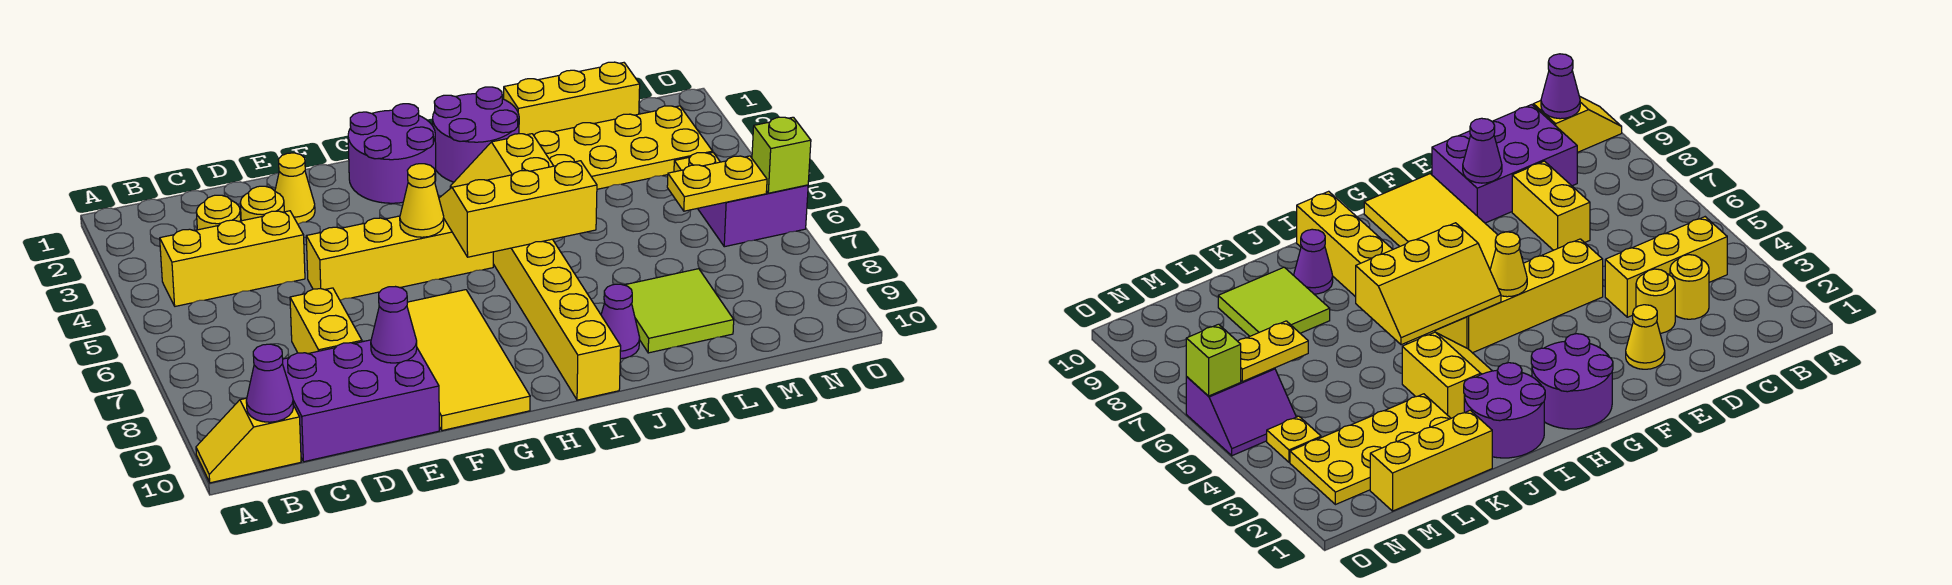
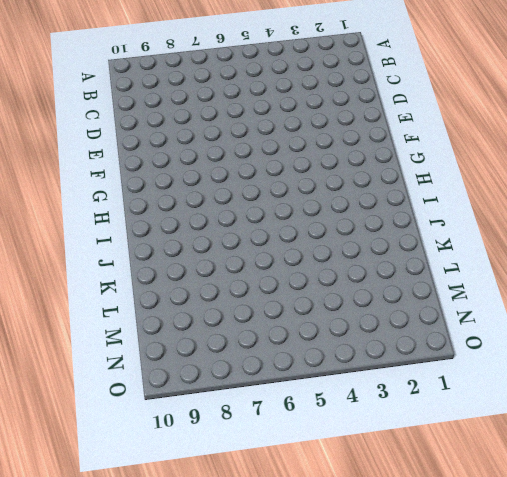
none -> yellow slope A10:B10 level 1 top B
none -> yellow brick B4:D4 level 1
none -> yellow round brick C3 level 1

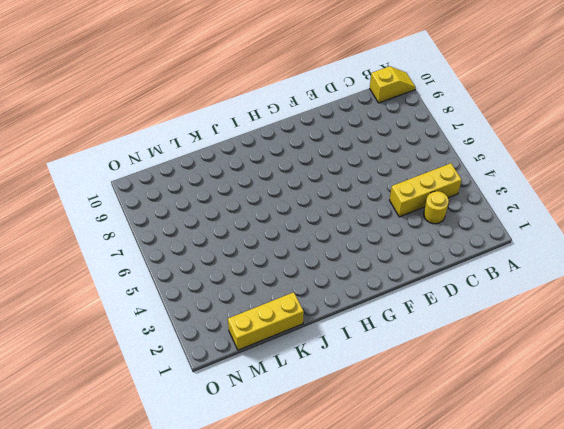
none -> purple brick C9:E10 level 1
none -> yellow round brick D3 level 1
none -> yellow brick D7:D8 level 1

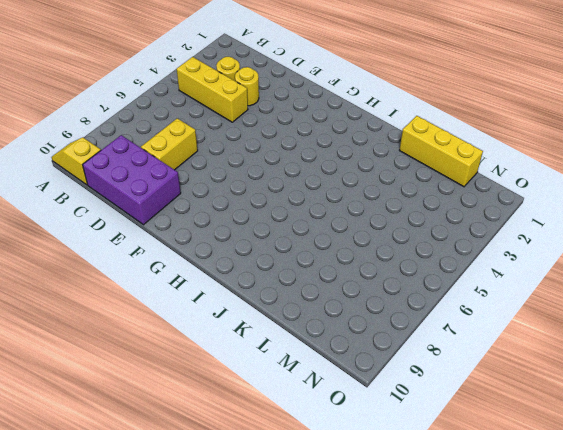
none -> yellow cone E2 level 1
none -> yellow brick E5:H5 level 1
none -> yellow tile F7:G10 level 1

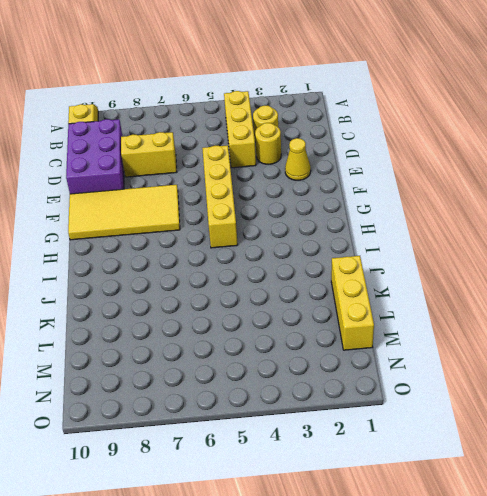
none -> purple round brick G1:H2 level 1
none -> purple round brick I1:J2 level 1
none -> yellow slope I3:J4 level 1 top J

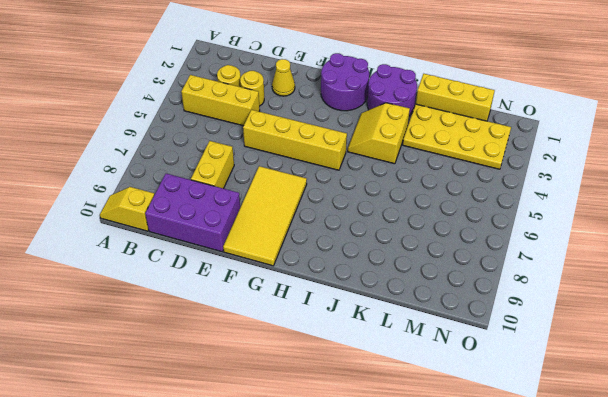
none -> yellow brick I5:I10 level 1
none -> purple cone J9 level 1
none -> lime tile K8:L9 level 1

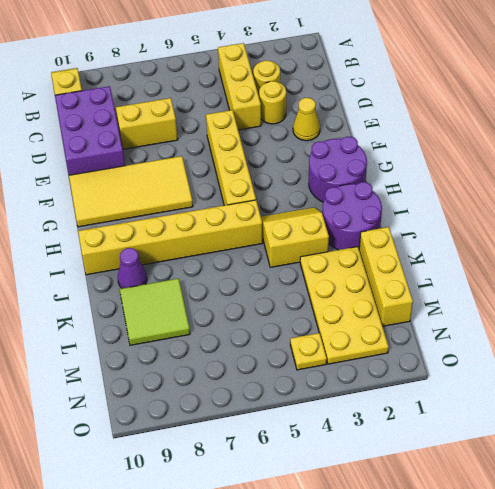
none -> purple slope N5:O6 level 1 top 6
none -> purple cone B10 level 2
none -> purple cone E9 level 2

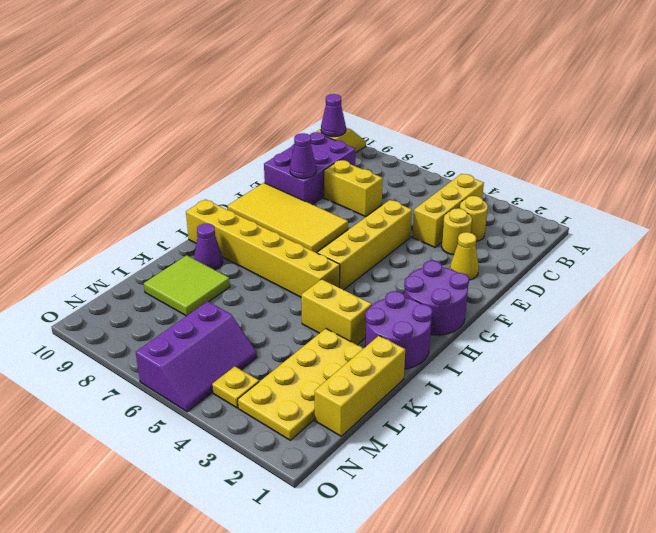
purple slope M5:O6 level 1 top 6 -> purple slope N5:O6 level 1 top 6
none -> yellow cone G5 level 2
none -> yellow slope H5:J6 level 2 top 6
none -> yellow plate M6:N6 level 2

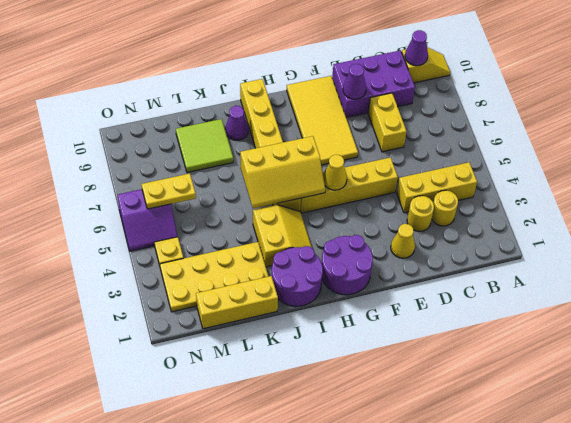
none -> lime brick O6 level 2

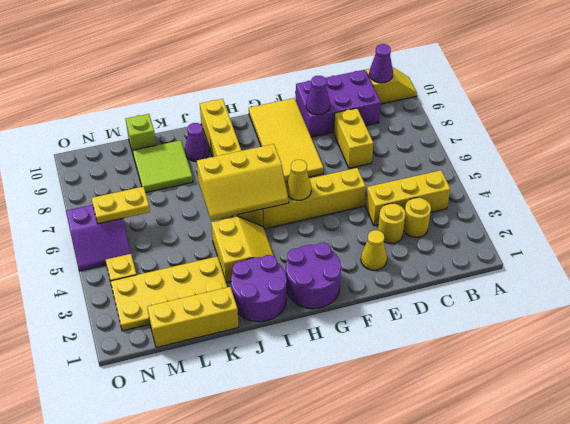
lime brick L10 level 1 -> lime brick O6 level 2

